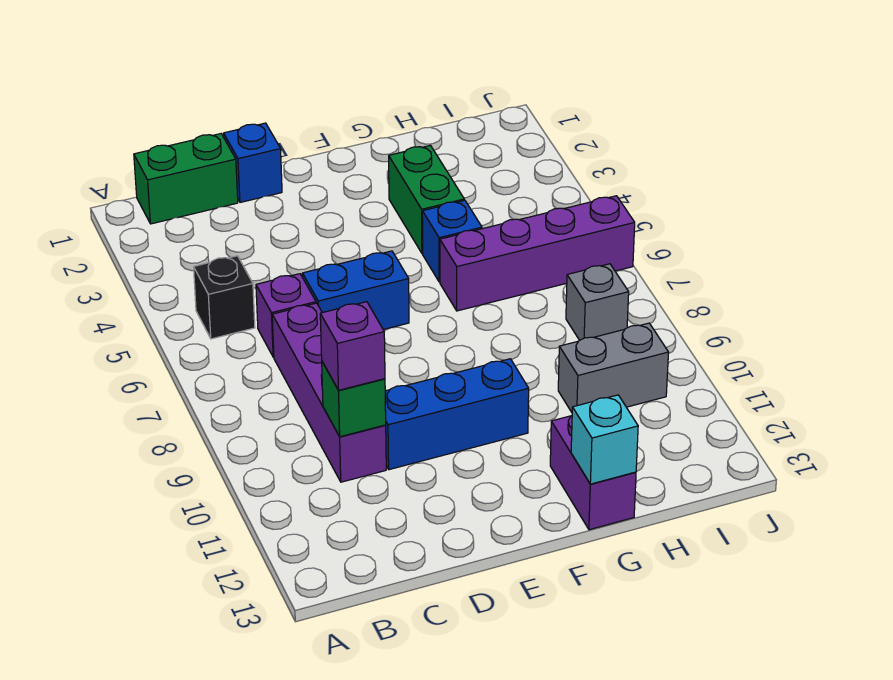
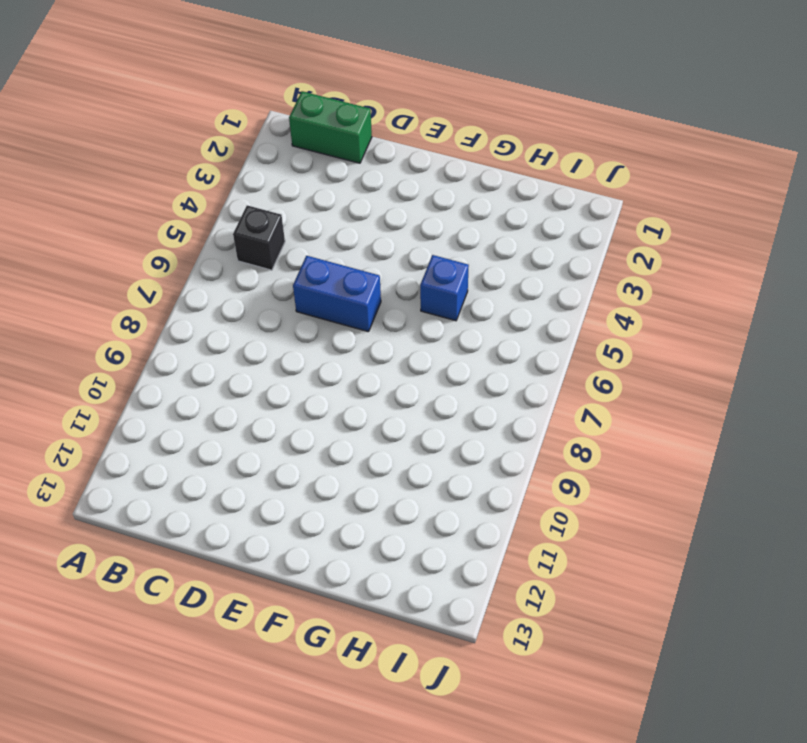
none -> purple brick C6 level 1
none -> purple brick C7:C10 level 1
none -> blue brick D1 level 1

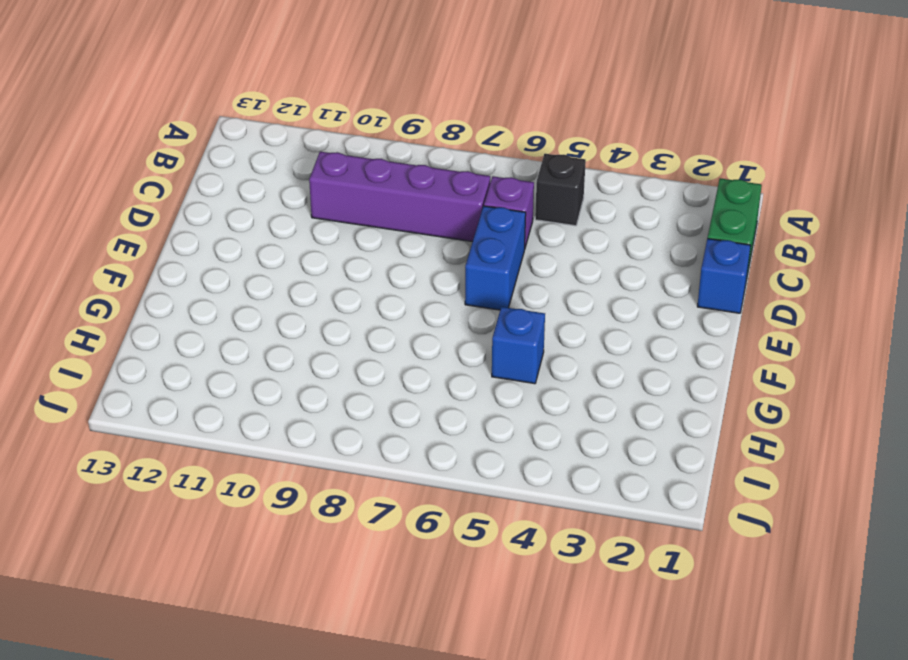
none -> blue brick D10:F10 level 1
none -> green brick G3:G4 level 1
none -> purple brick G6:J6 level 1

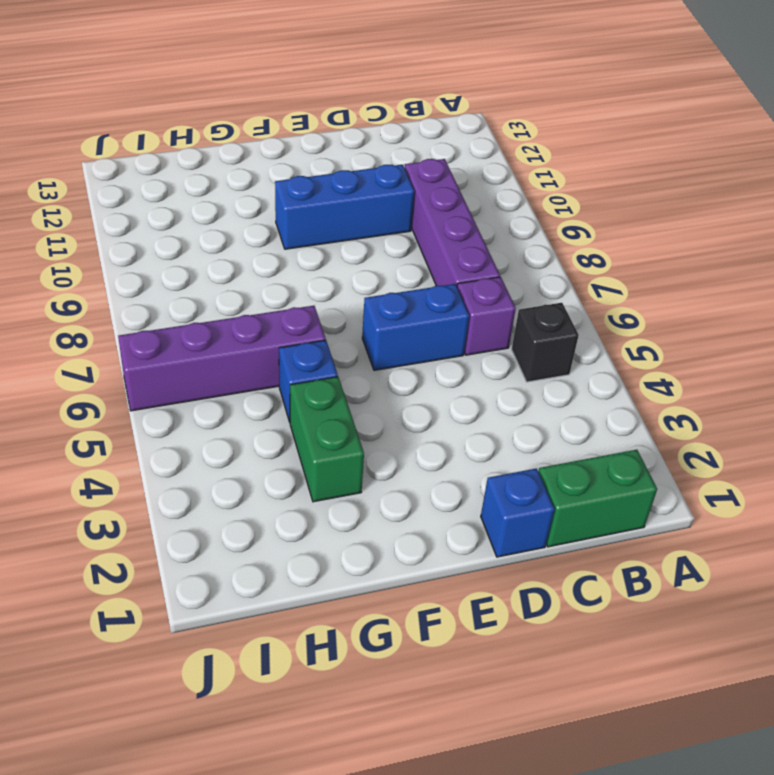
none -> purple brick G12:G13 level 1
none -> grey brick H10:I10 level 1
none -> grey brick I8 level 1

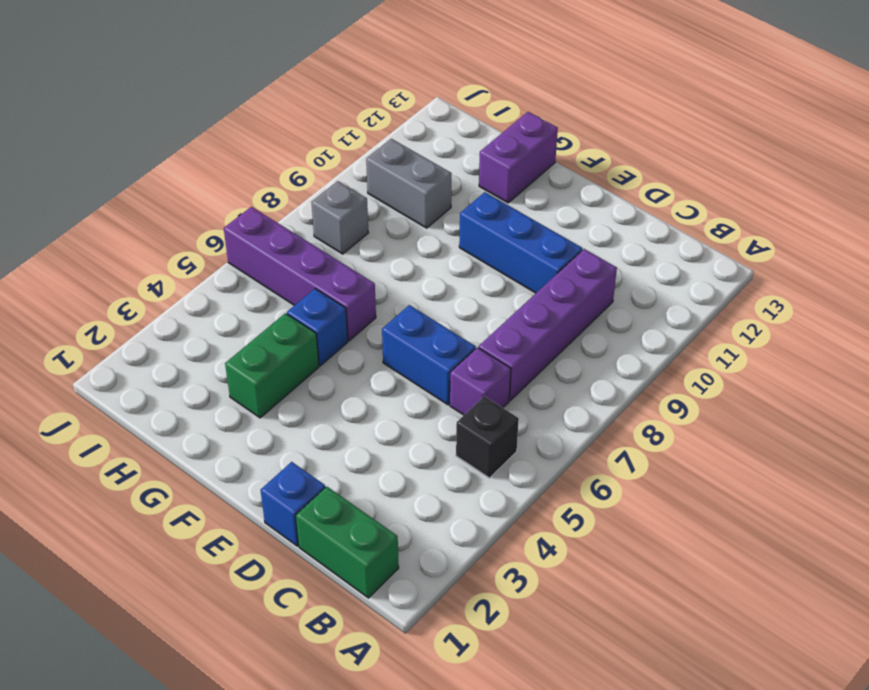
none -> green brick C10 level 2
none -> cyan brick G13 level 2
none -> purple brick C10 level 3

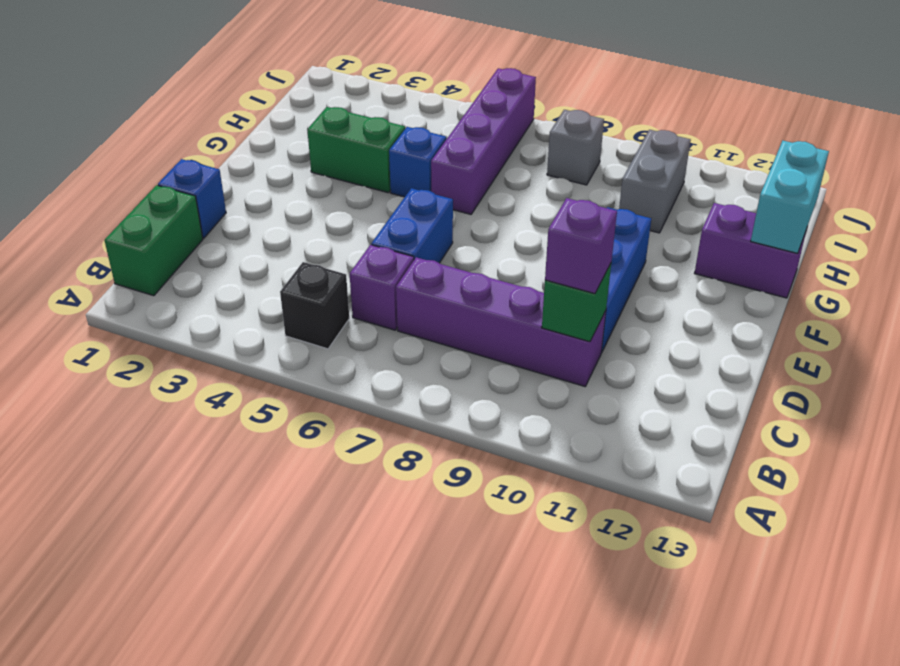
cyan brick G13:H13 level 2 -> cyan brick G13 level 2

